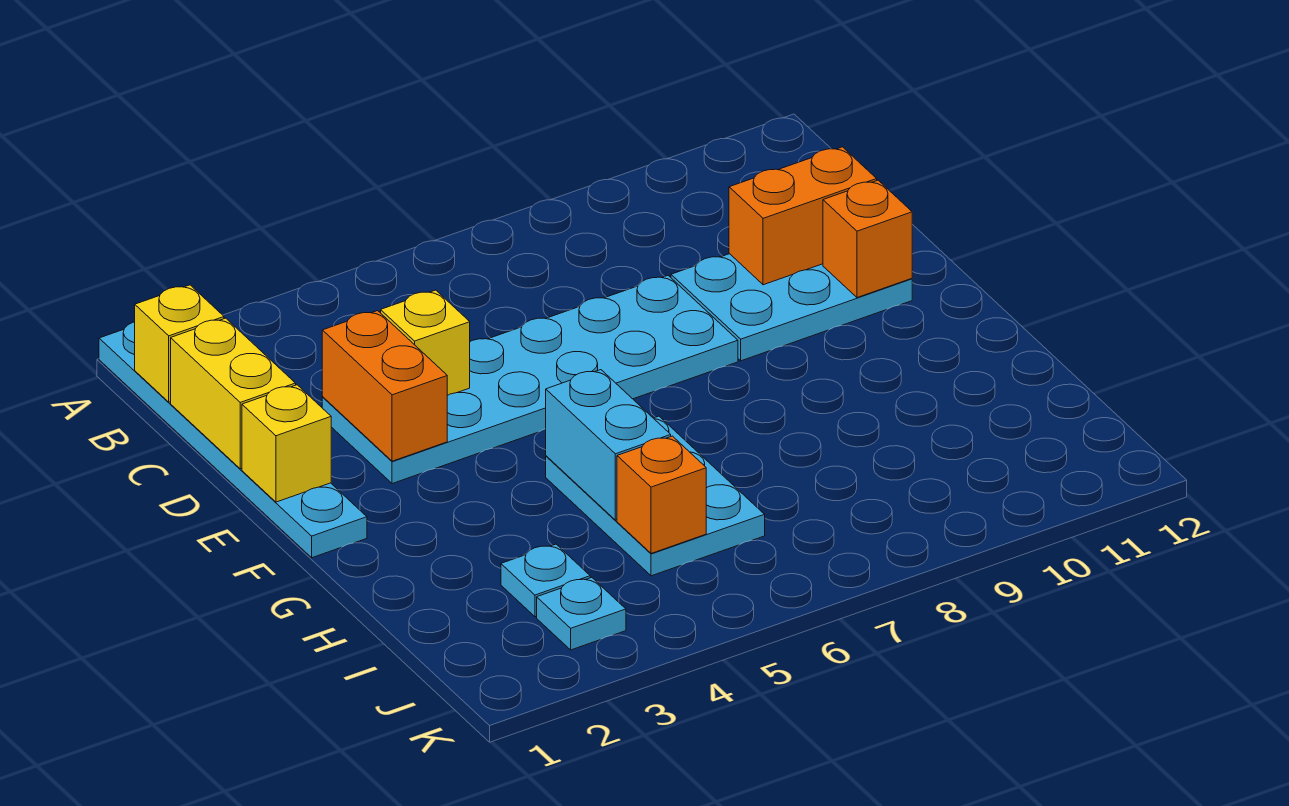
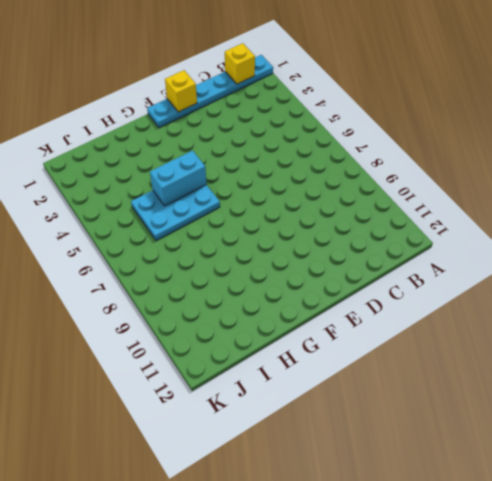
none -> cyan plate D3:E8 level 1
none -> cyan plate D9:E11 level 1
none -> cyan plate I3 level 1

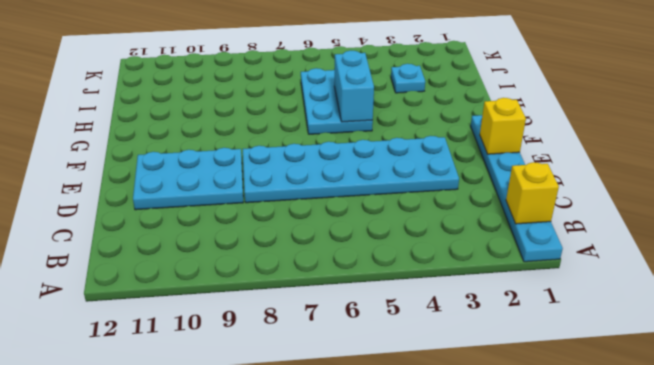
none -> cyan plate J3 level 1
none -> yellow brick C1:D1 level 2
none -> orange brick D3:E3 level 2

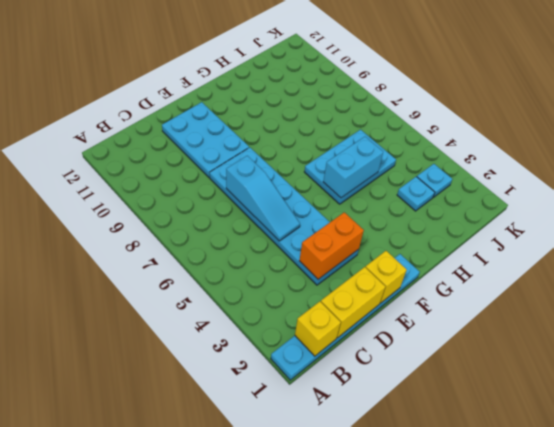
cyan slope D5:D7 level 2 top 7 -> none
none -> yellow brick D4 level 2
none -> orange brick D10:D11 level 2
none -> orange brick E11 level 2

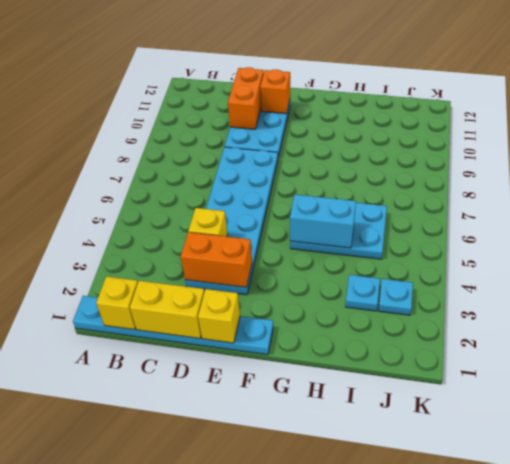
none -> orange brick I5 level 2

